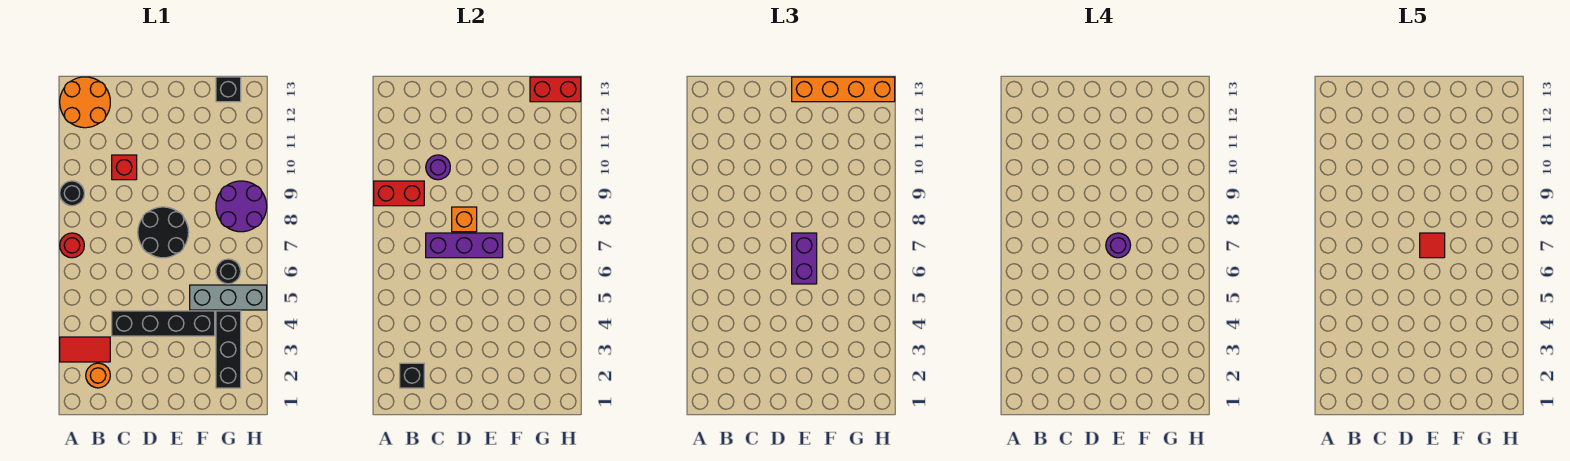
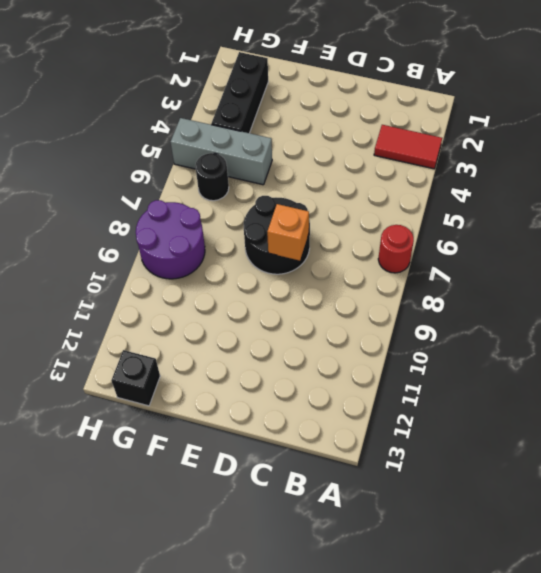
none -> black round brick A9 level 1
none -> orange round brick A12:B13 level 1
none -> orange round brick B2 level 1

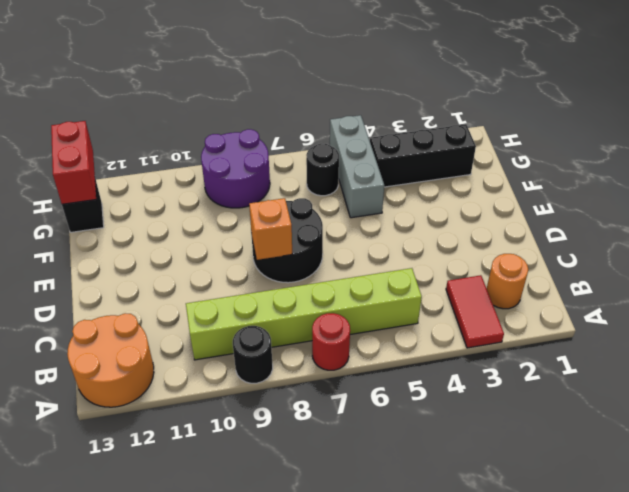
lime brick B5:B10 level 1 -> none
none -> black brick C4:F4 level 1
none -> red brick C10 level 1
none -> red brick A9:B9 level 2

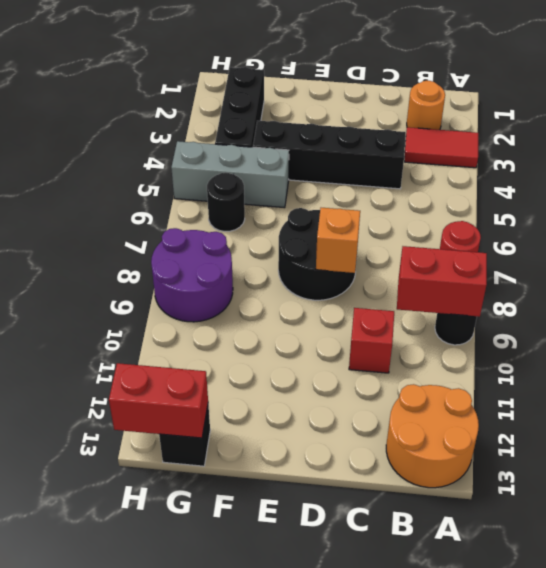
none -> black brick B2 level 2
none -> purple brick C7:E7 level 2
none -> purple round brick C10 level 2

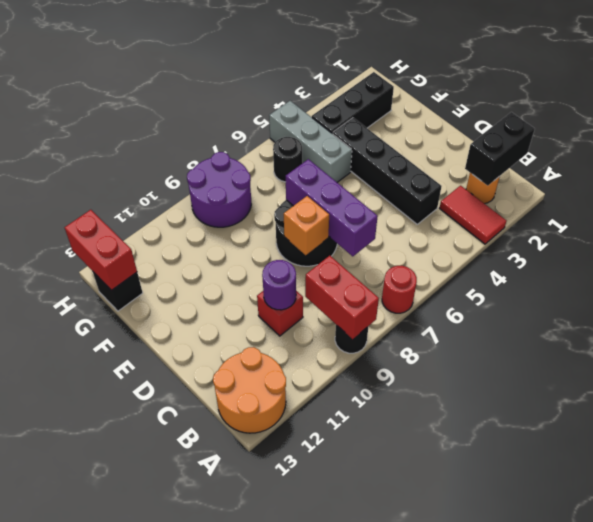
black brick B1:B2 level 2 -> black brick B2 level 2
none -> purple brick E6:E7 level 3
none -> orange brick E13:H13 level 3
none -> purple round brick E7 level 4

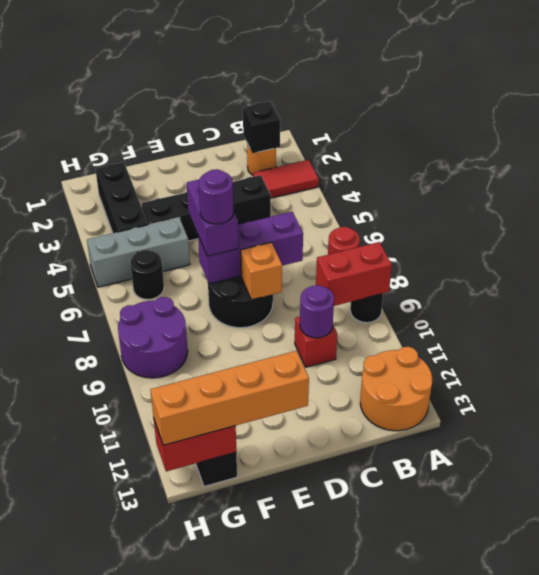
none -> red tile E7 level 5

